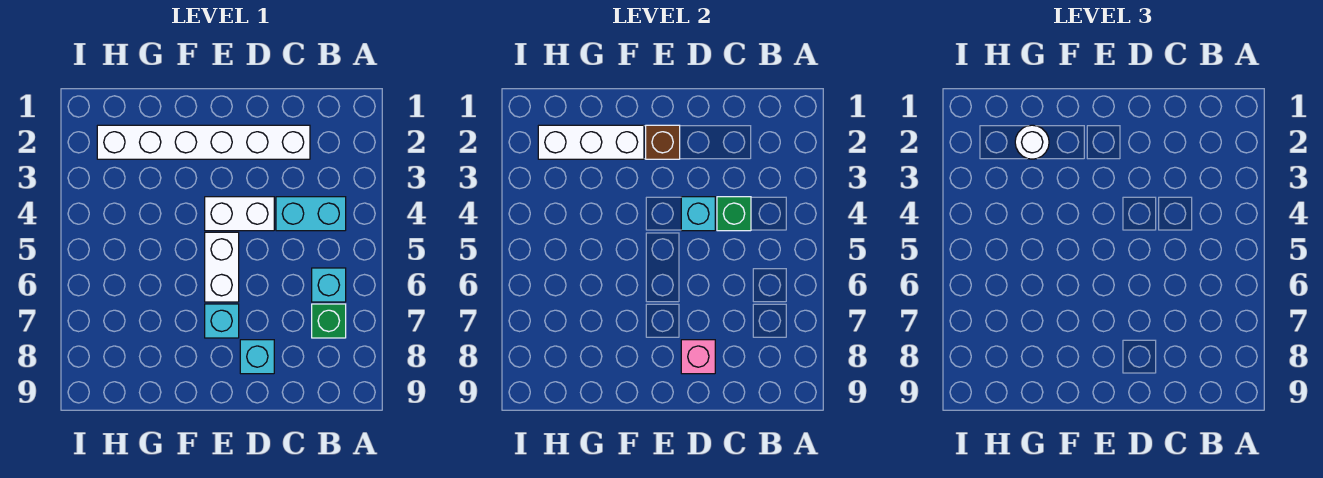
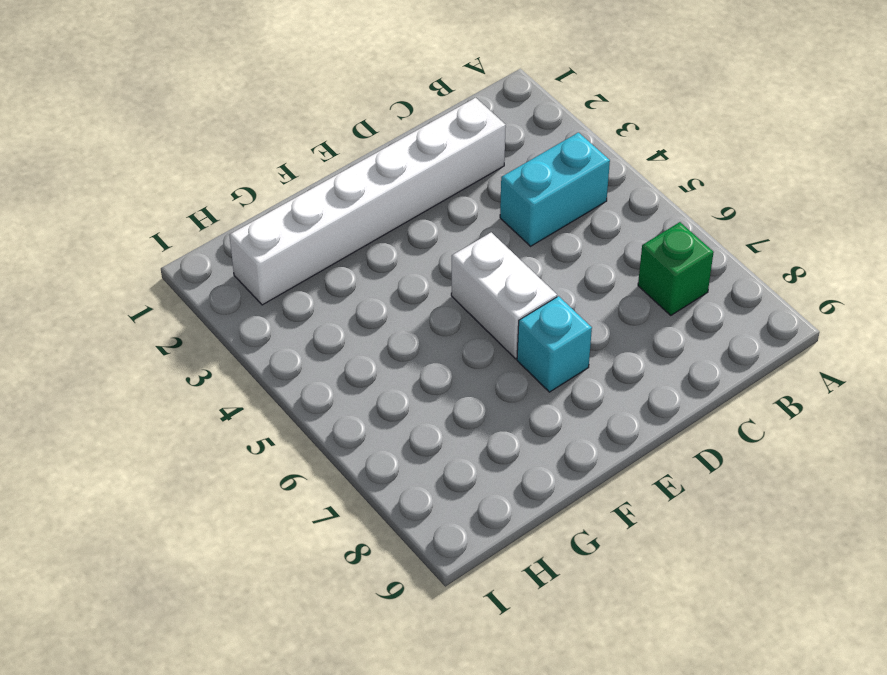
none -> cyan brick B6 level 1
none -> white brick D4:E4 level 1
none -> cyan brick D8 level 1

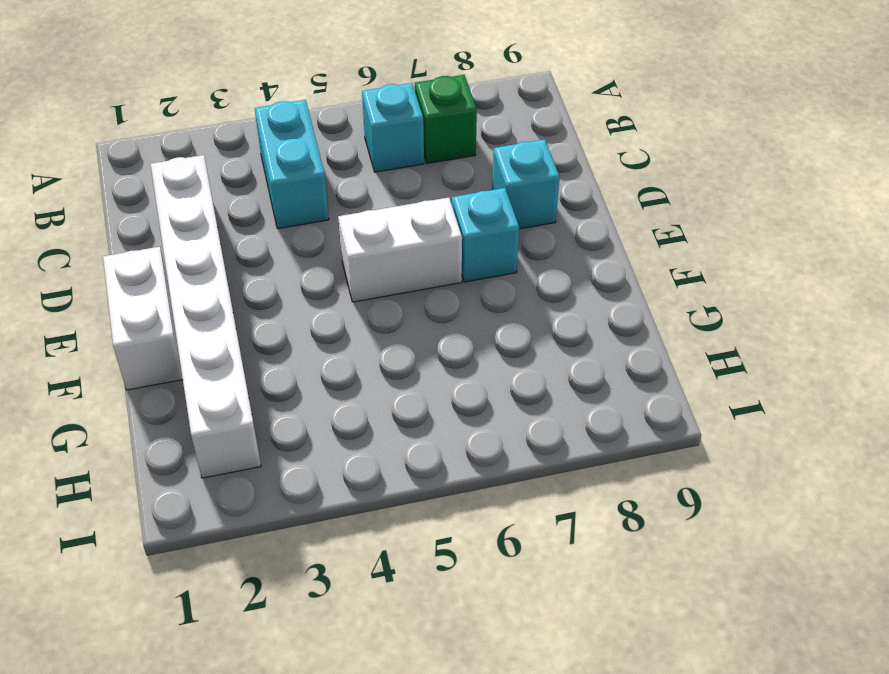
white brick E1:F1 level 1 -> white brick D4:E4 level 1
none -> green brick C4 level 2
none -> cyan brick D4 level 2
none -> pink brick D8 level 2

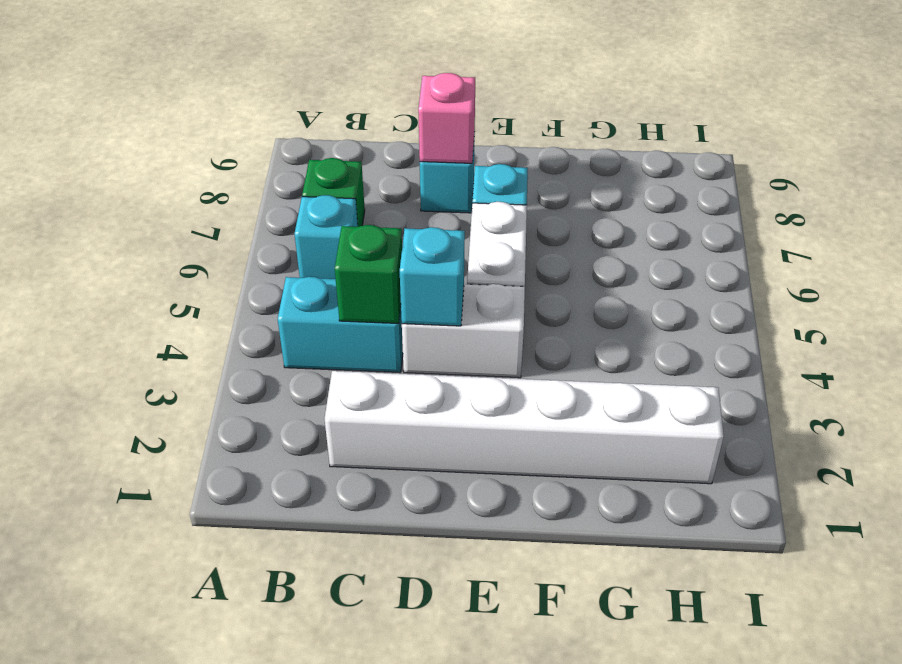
none -> brown brick E2 level 2
none -> white brick F2:H2 level 2
none -> white round brick G2 level 3

